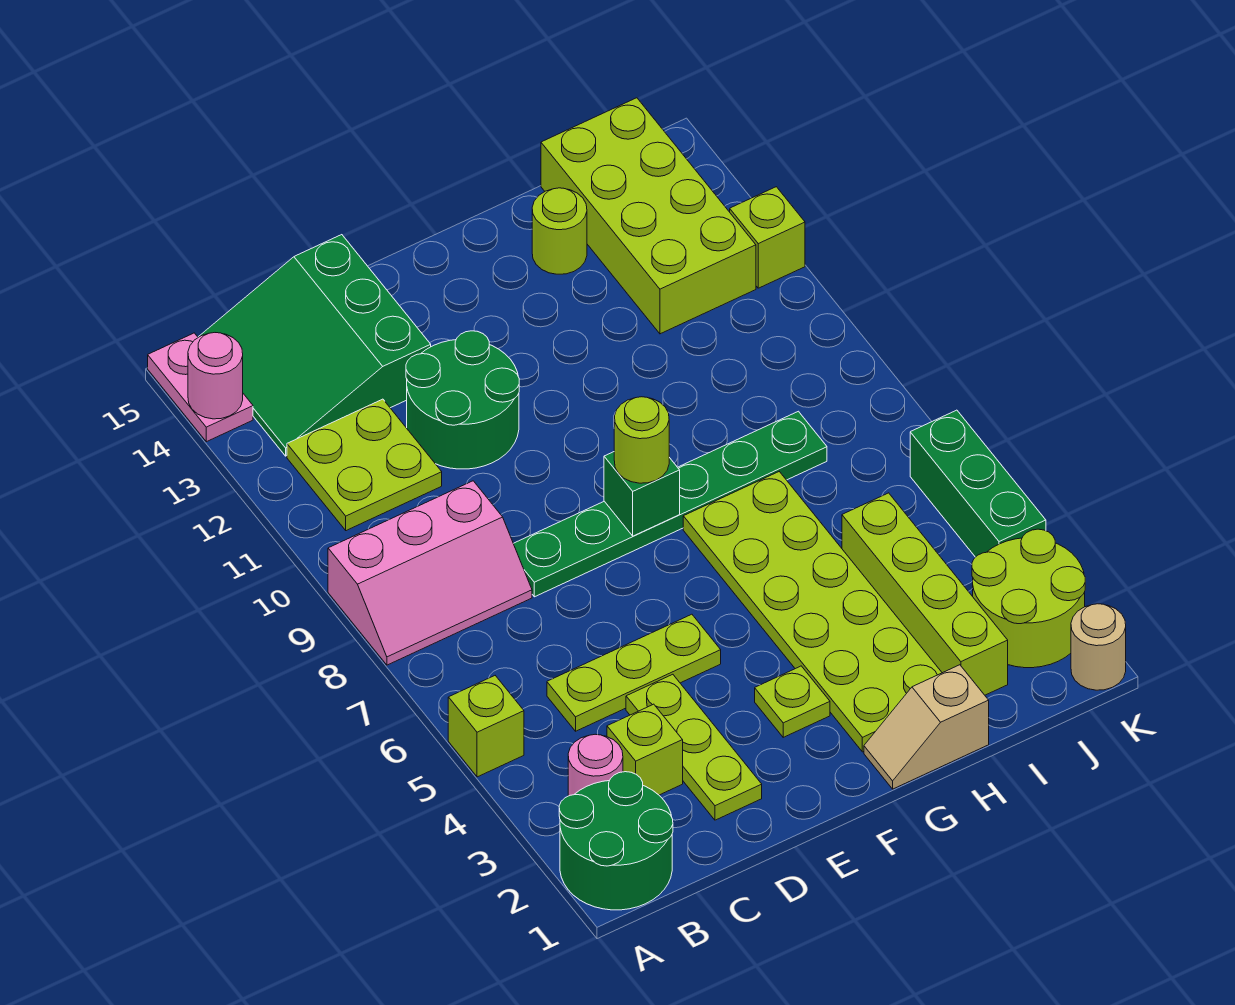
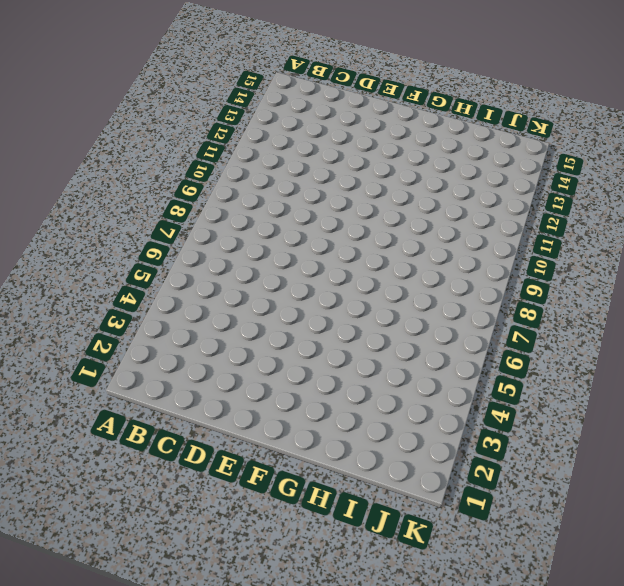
none -> green round brick A1:B2 level 1
none -> lime brick A5 level 1
none -> pink slope A8:C9 level 1 top 9

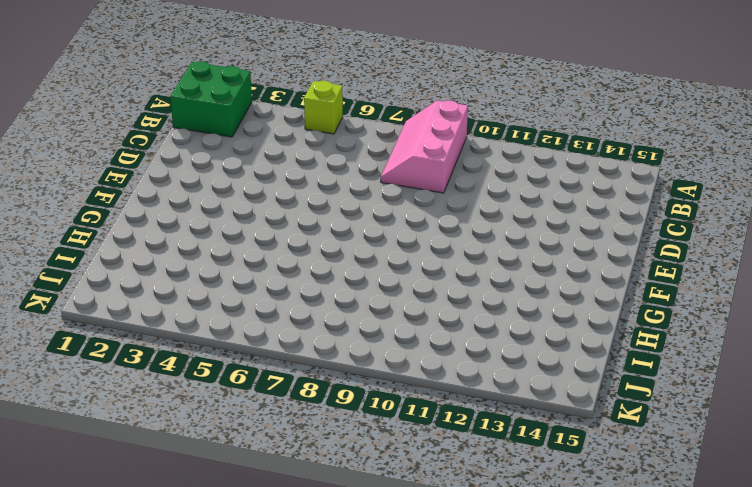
green brick A1:B2 level 1 -> green round brick A1:B2 level 1
none -> pink plate A14:A15 level 1
none -> pink round brick B3 level 1
none -> lime plate B11:C12 level 1

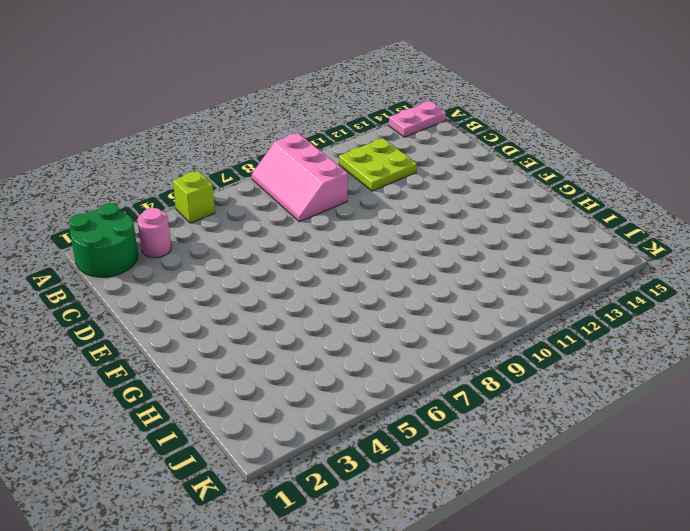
none -> green slope B13:D15 level 1 top D
none -> lime brick C3 level 1
none -> lime plate C5:E5 level 1

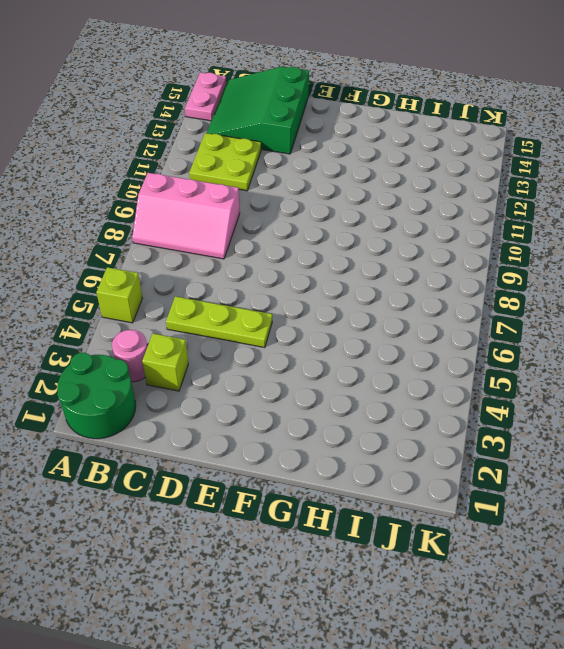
none -> lime plate D2:D4 level 1
none -> green plate D8:I8 level 1
none -> green round brick D11:E12 level 1

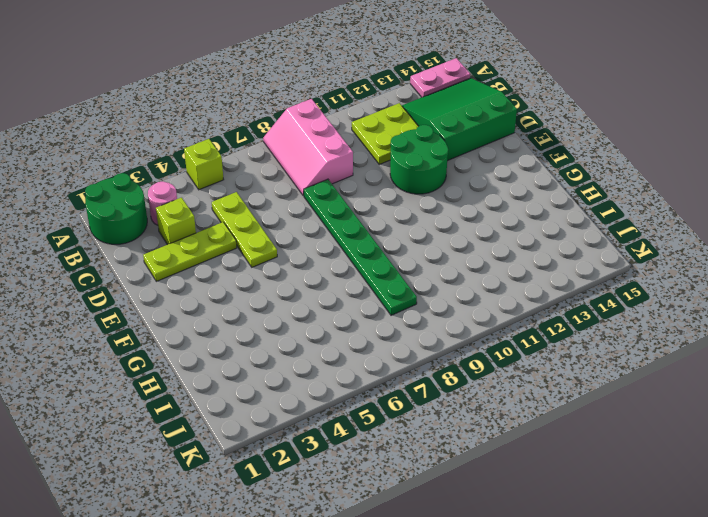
none -> lime plate F3 level 1
none -> tan slope G1:H1 level 1 top H
none -> lime plate G2:H7 level 1

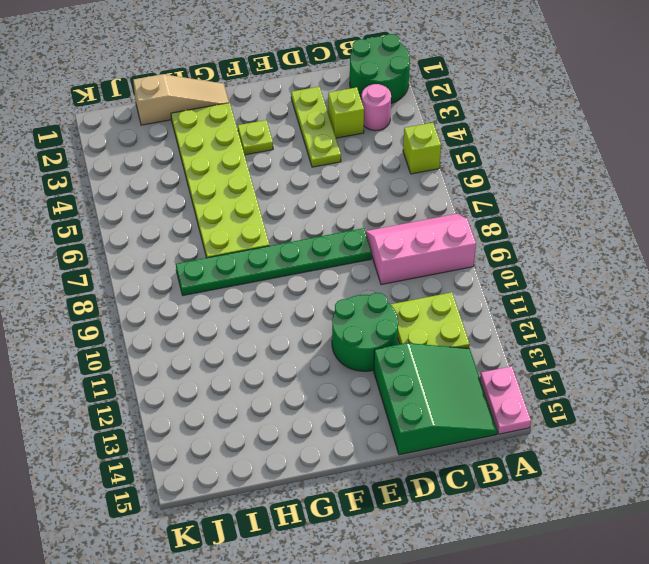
tan slope G1:I1 level 1 top I -> tan slope G1:H1 level 1 top H
none -> lime plate C5:E5 level 1
none -> lime round brick H14 level 1
none -> lime brick I2:I5 level 1

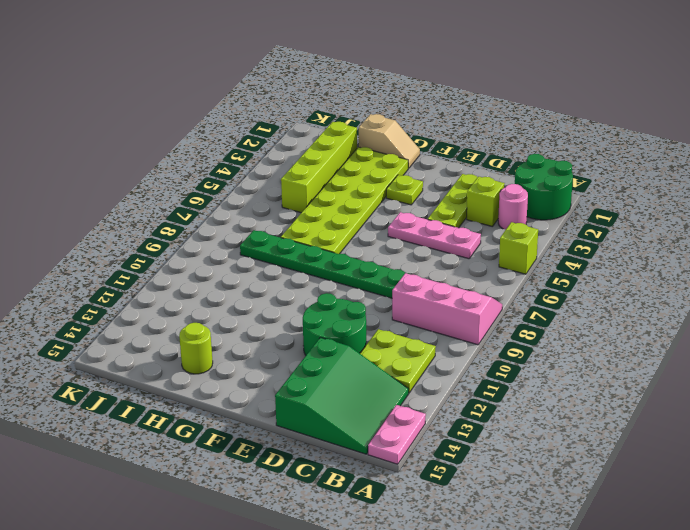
pink plate C5:E5 level 1 -> lime plate C5:E5 level 1
none -> lime brick I12:J15 level 1
none -> lime round brick J2:K3 level 1
none -> tan round brick K1 level 1

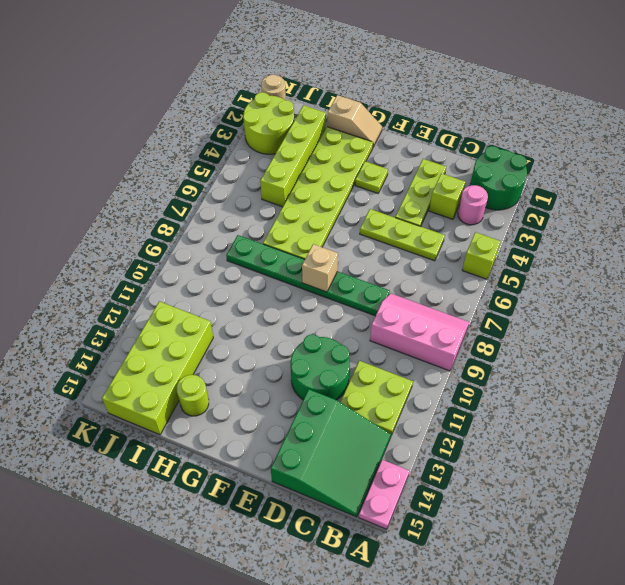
tan brick F8 level 2 -> green brick F8 level 2
none -> green brick K4:K6 level 1
none -> lime brick K12 level 1
none -> pink round brick A14 level 2

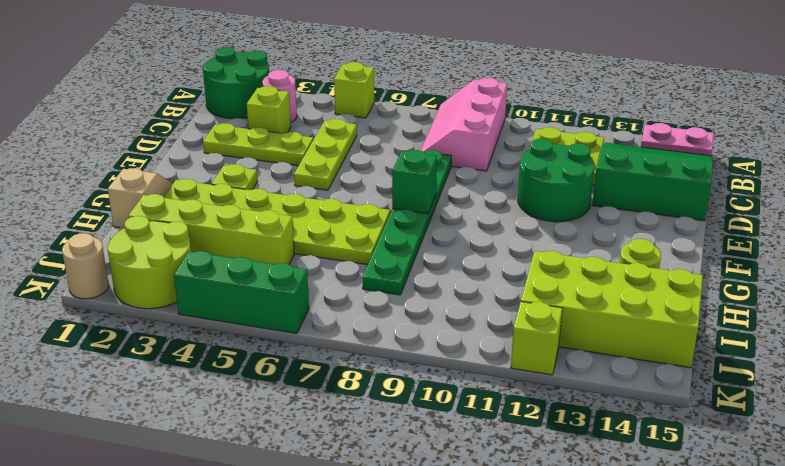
none -> pink round brick A14 level 2
none -> lime round brick F8 level 3

